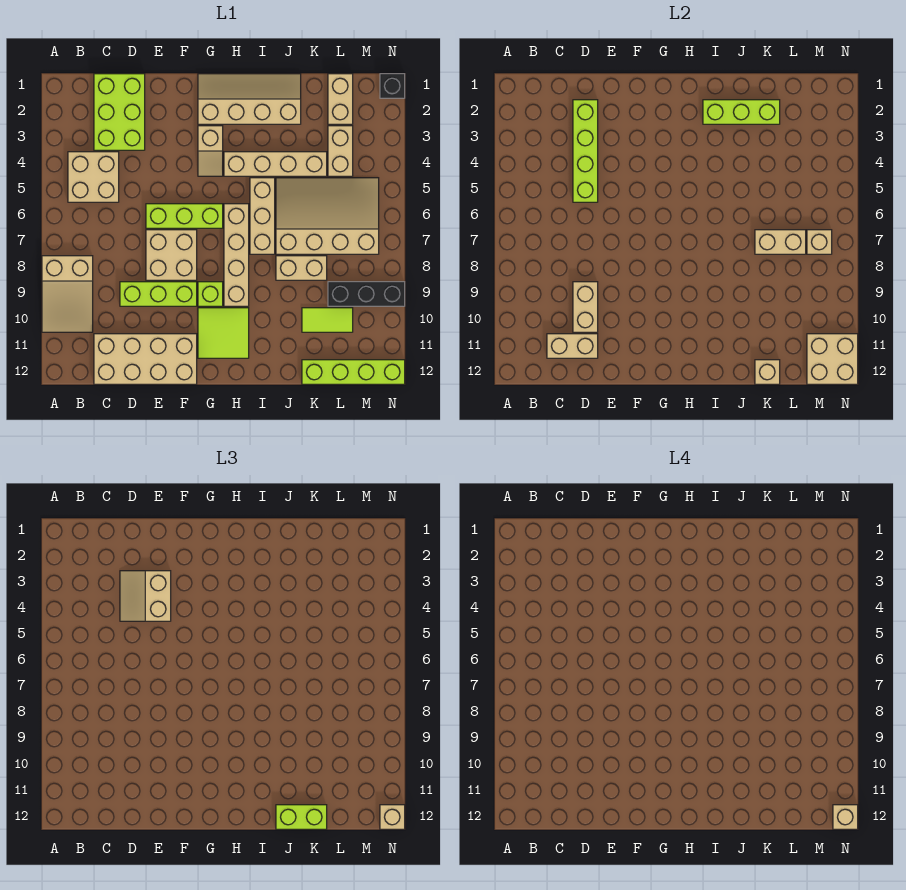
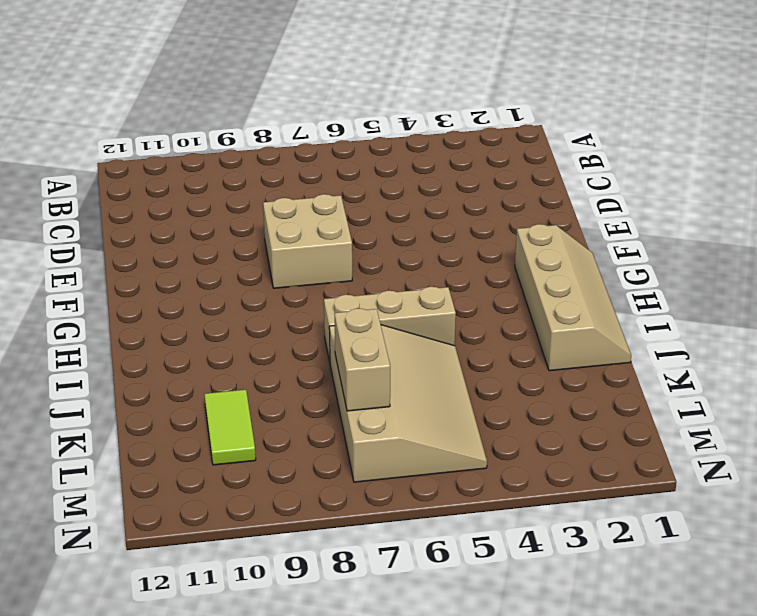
none -> tan slope A8:B10 level 1 top 8
none -> tan brick B4:C5 level 1
none -> lime brick C1:D3 level 1
none -> tan brick C11:F12 level 1

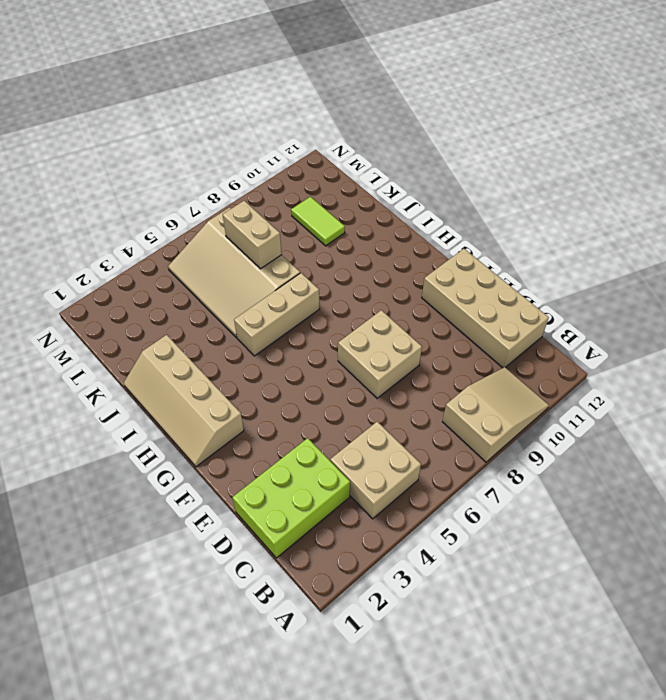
none -> lime brick D9:F9 level 1
none -> lime brick E6:G6 level 1
none -> tan slope G3:G4 level 1 top 3
none -> lime brick G9 level 1

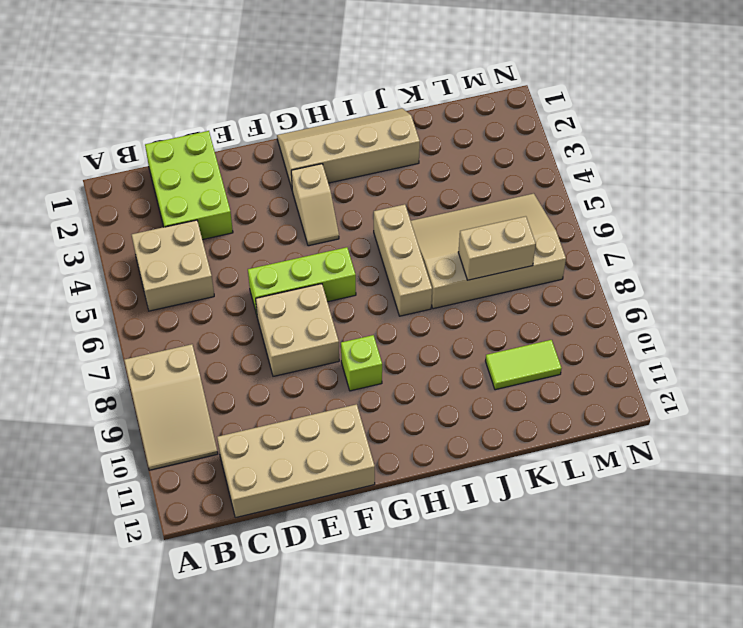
none -> lime brick D9:F9 level 1
none -> lime tile G10:H11 level 1
none -> tan brick H4:K4 level 1
none -> tan brick H6:H9 level 1

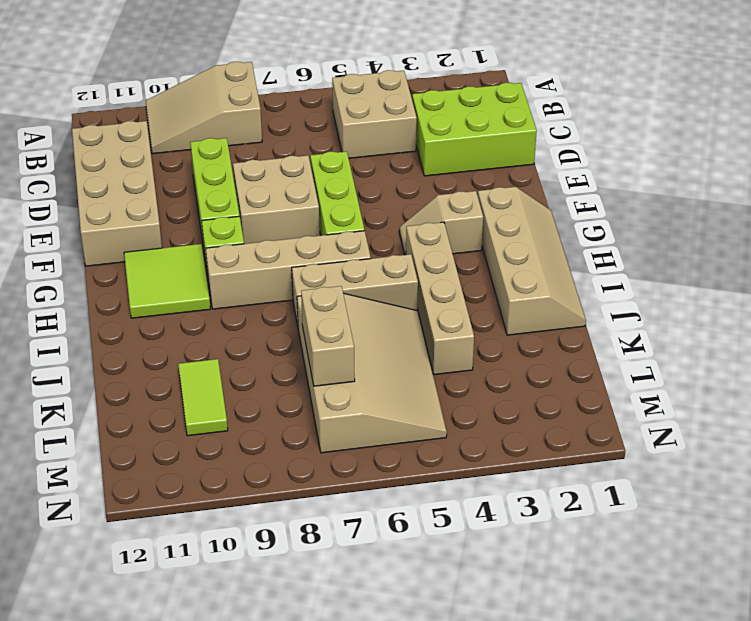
none -> tan brick J8:K8 level 1
none -> lime brick K12:N12 level 1
none -> tan brick L1:L2 level 1
none -> tan brick L3:L4 level 1

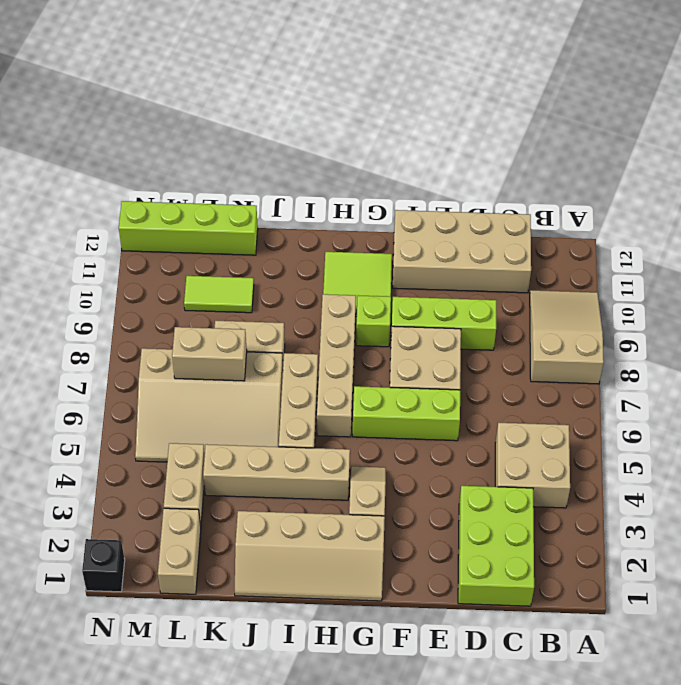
none -> black brick L9:N9 level 1
none -> tan brick C11:D11 level 2
none -> lime brick D2:D5 level 2
none -> tan brick D9:D10 level 2

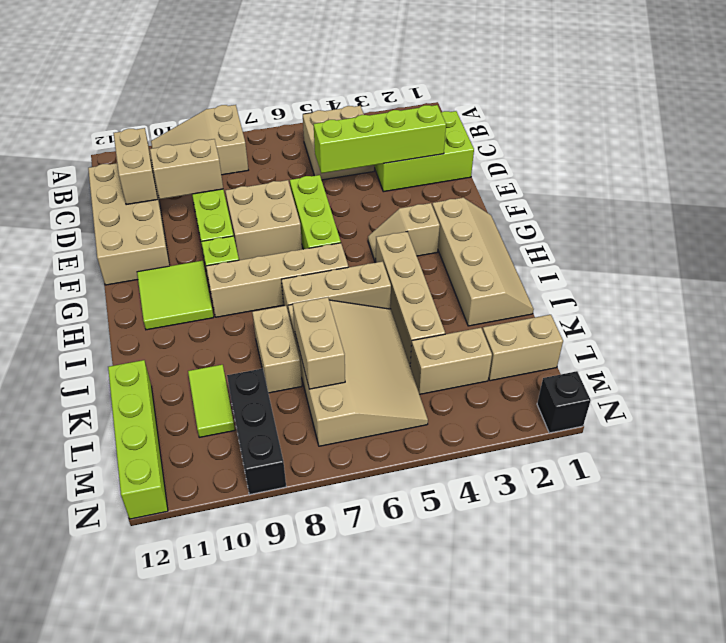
none -> lime brick I2:K2 level 2
none -> tan brick K12 level 2
none -> tan brick M7 level 2
none -> tan brick M11:N12 level 2

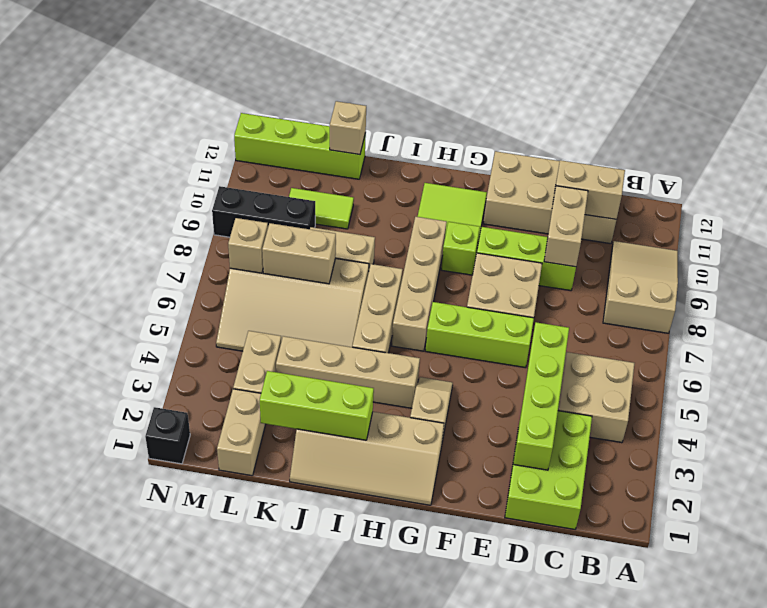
none -> tan brick M11:N12 level 2
none -> tan slope D3:E4 level 3 top E
none -> lime brick J12:K12 level 3
none -> tan brick N12 level 3

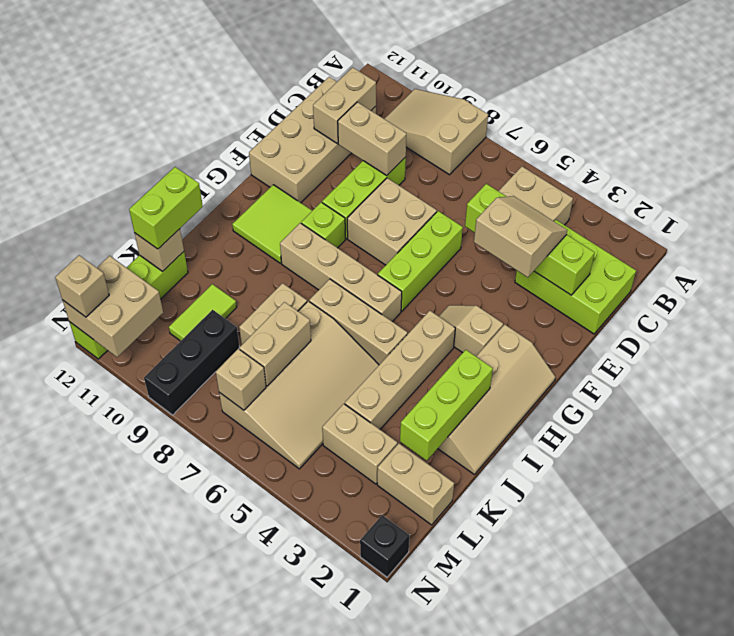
none -> tan brick N12 level 4

